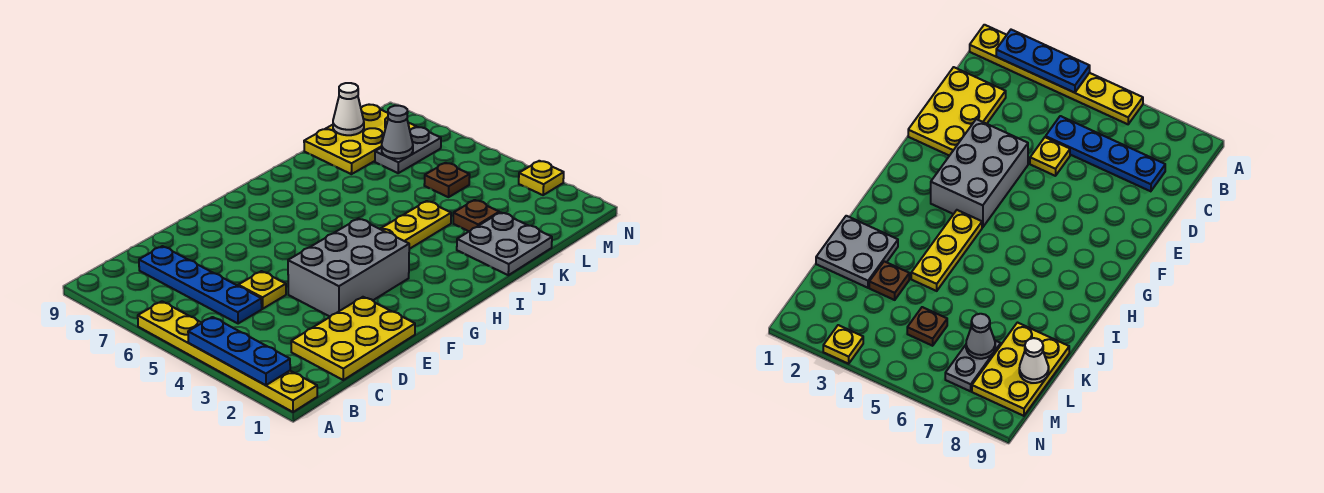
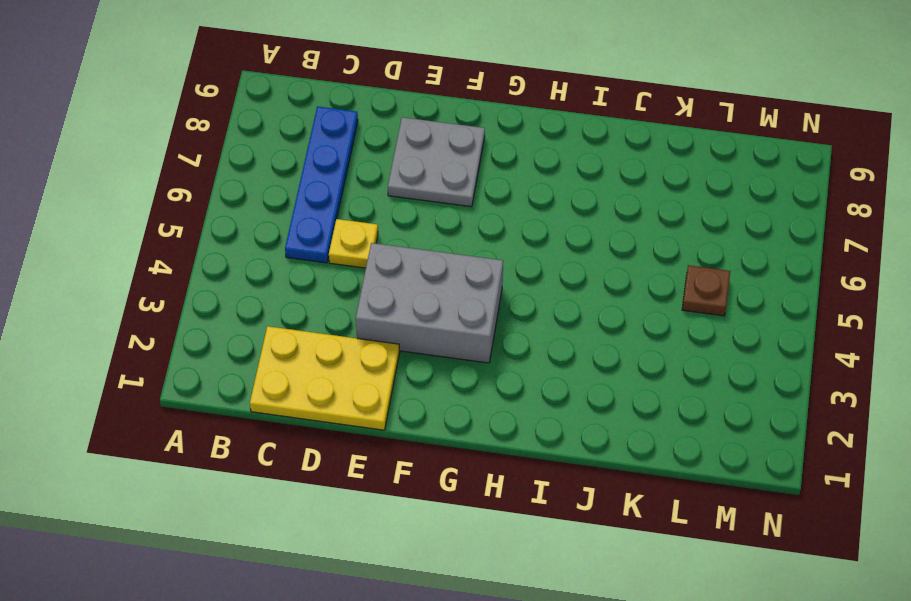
grey plate E7:F8 level 1 -> grey plate J1:K2 level 1
none -> yellow plate A1:A6 level 1
none -> yellow plate H4:J4 level 1
none -> brown plate K3 level 1

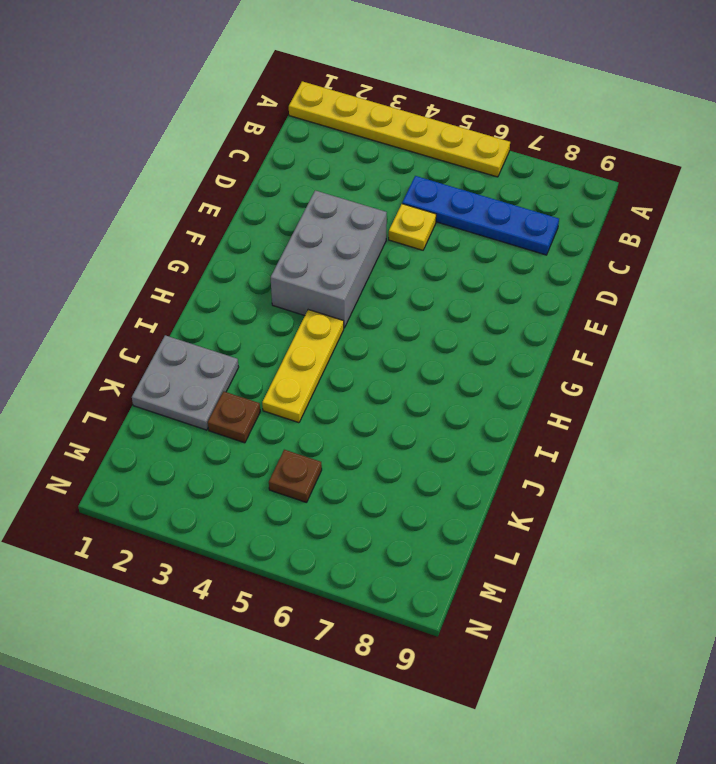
none -> yellow plate C1:E2 level 1
none -> yellow plate K8:M9 level 1
none -> grey plate L7:M7 level 1

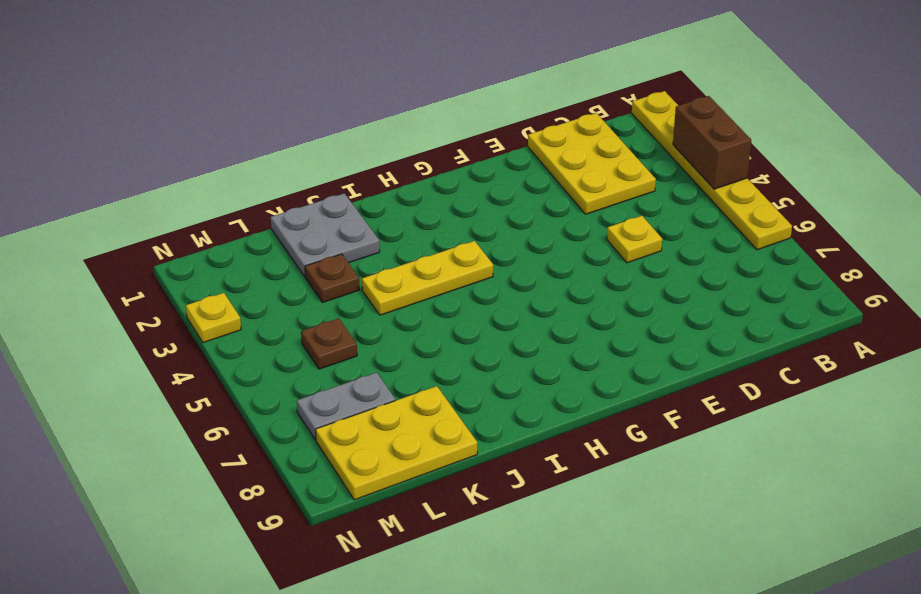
brown brick A3:A4 level 2 -> blue plate A2:A4 level 2
yellow plate C1:D3 level 1 -> yellow plate C1:E2 level 1
none -> blue plate C5:C8 level 1
none -> grey brick E3:G4 level 1
none -> grey cone L7 level 2

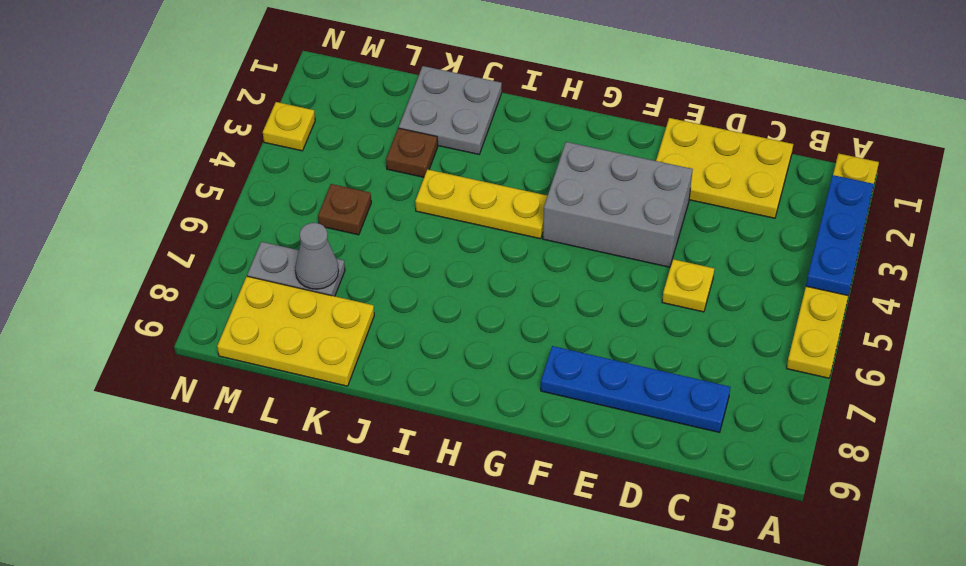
blue plate C8:F8 level 1 -> blue plate C5:C8 level 1
none -> white cone L9 level 2

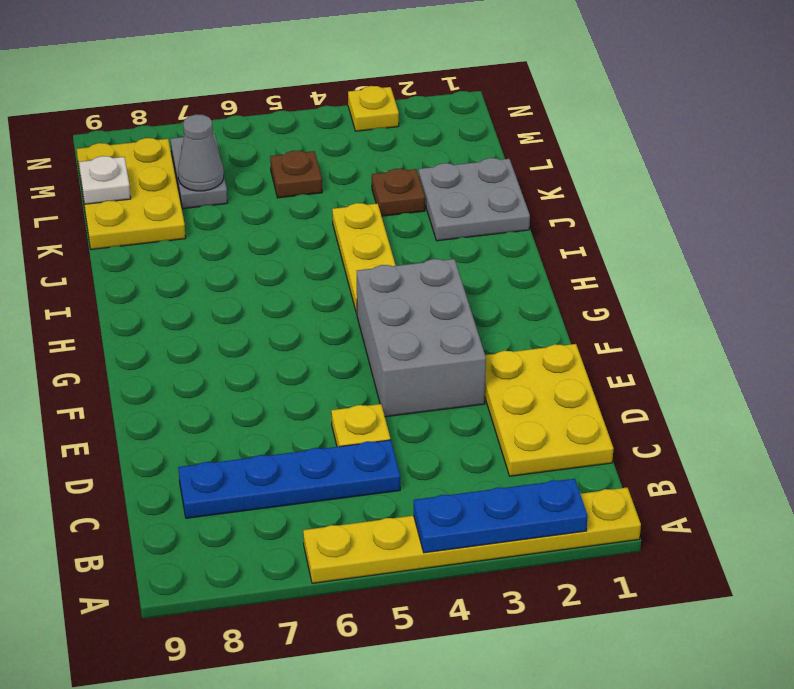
white plate L9 level 2 -> white cone L9 level 2

